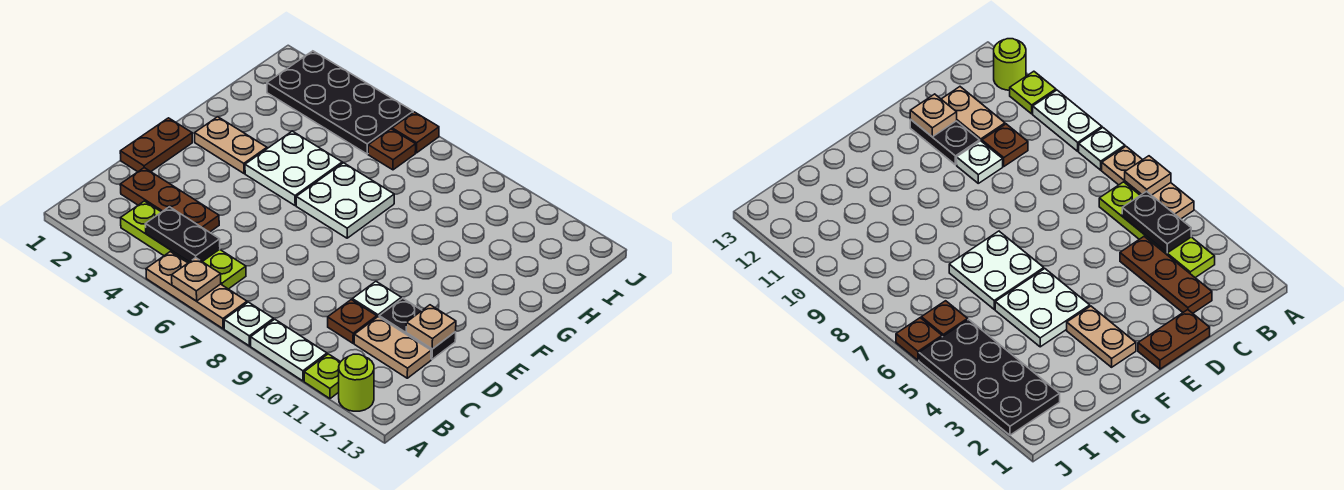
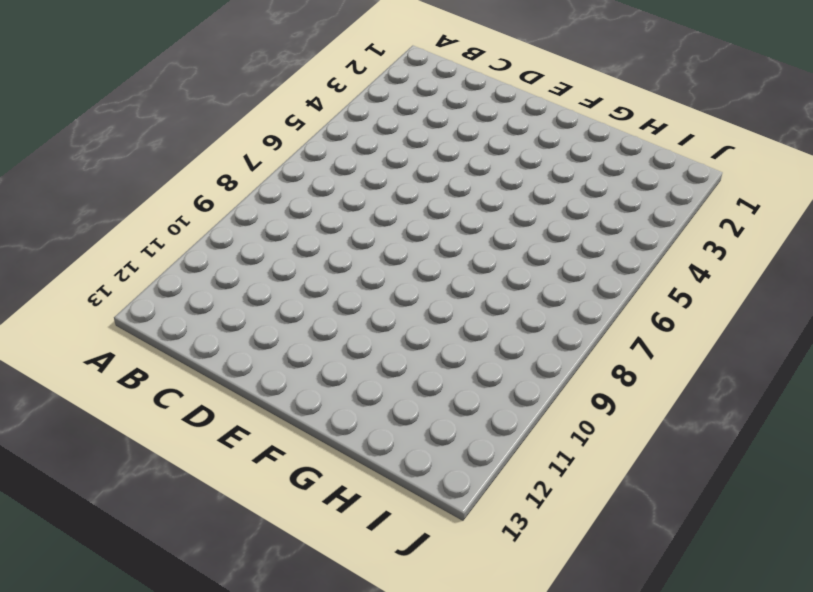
none -> tan plate A5:A7 level 1
none -> white plate A8 level 1
none -> white plate A9:A10 level 1

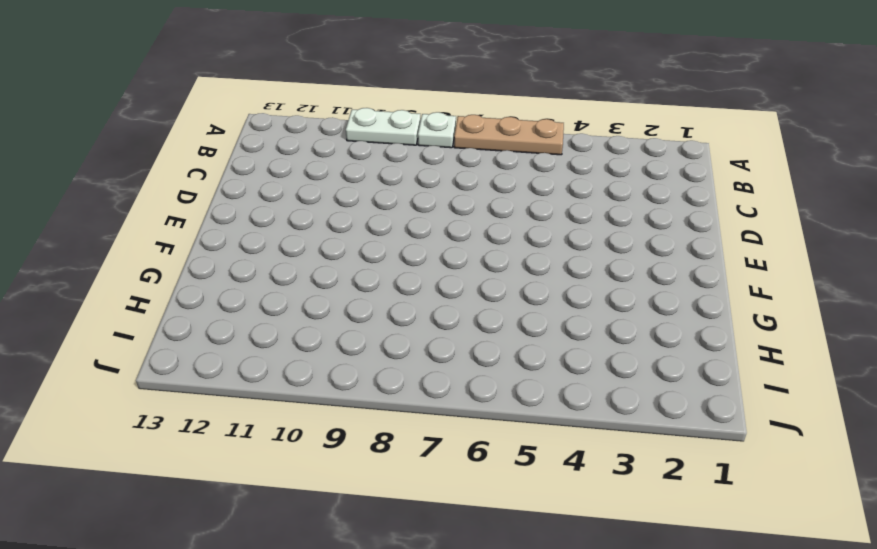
none -> lime plate A11 level 1
none -> lime round brick A12 level 1
none -> lime plate B3:B6 level 1

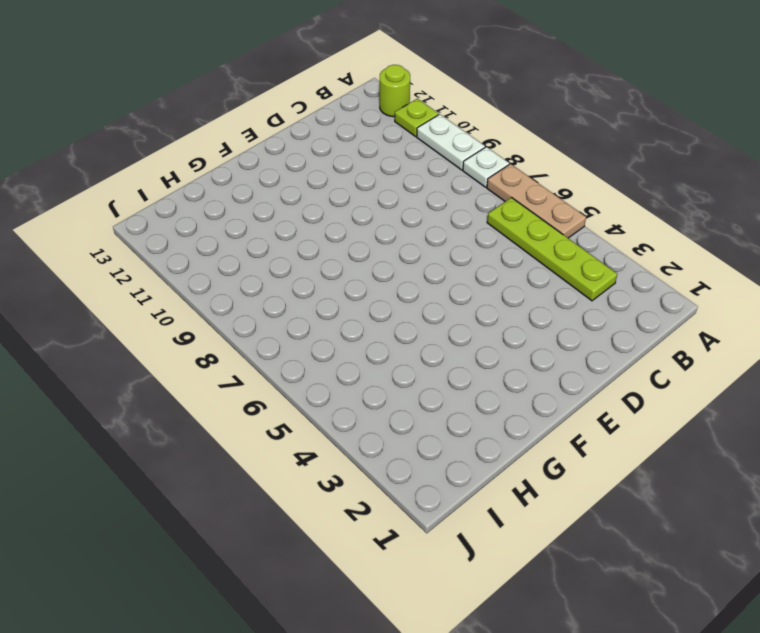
none -> brown plate C2:C4 level 1
none -> brown plate C10 level 1
none -> tan plate C11:C12 level 1

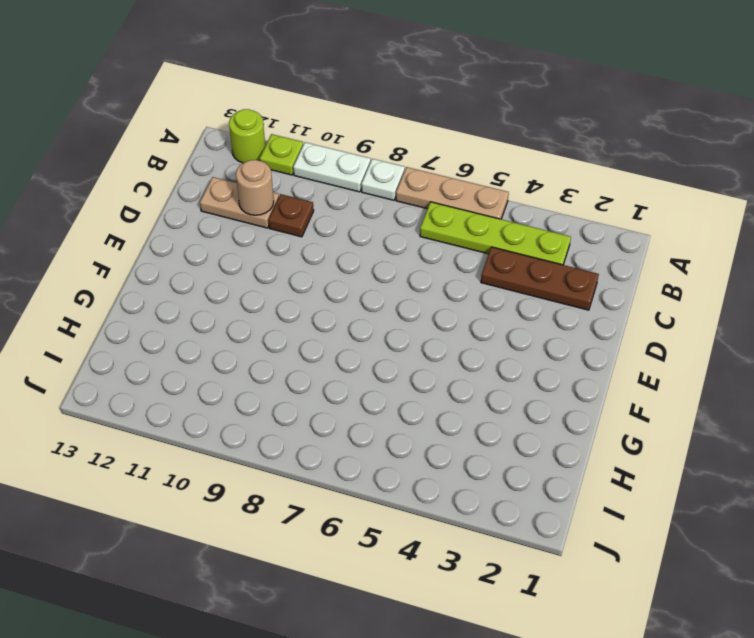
tan round brick C11 level 2 -> none
none -> brown plate D1:E1 level 1
none -> white plate D10 level 1
none -> black plate D11:D12 level 1

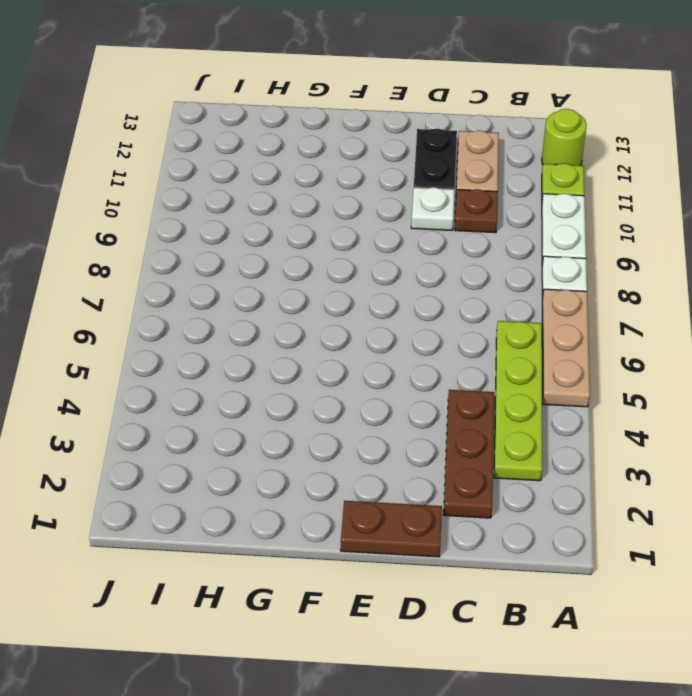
none -> tan plate F2:F3 level 1
none -> white plate F4:G5 level 1
none -> white plate F6:G7 level 1

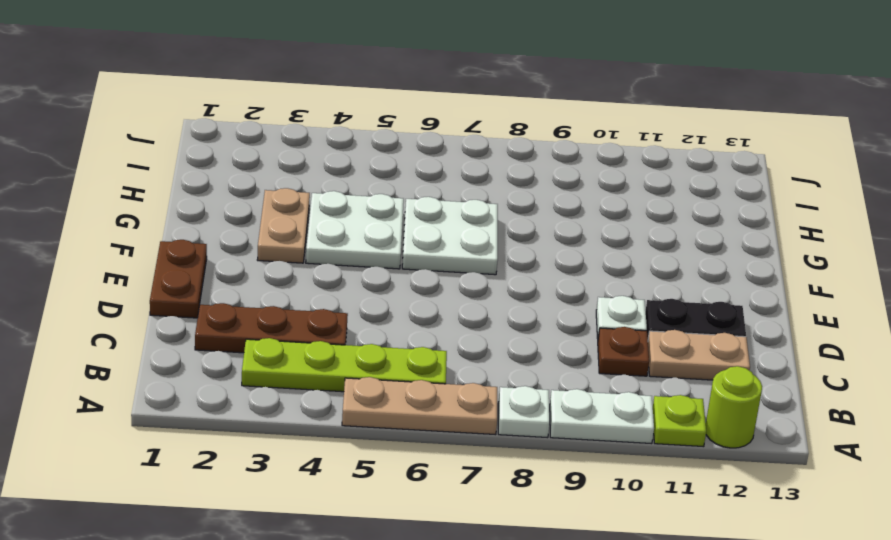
tan plate F3:G3 level 1 -> tan plate F2:F3 level 1
none -> black plate I2:J5 level 1
none -> brown plate I6 level 1
none -> brown plate J6 level 1

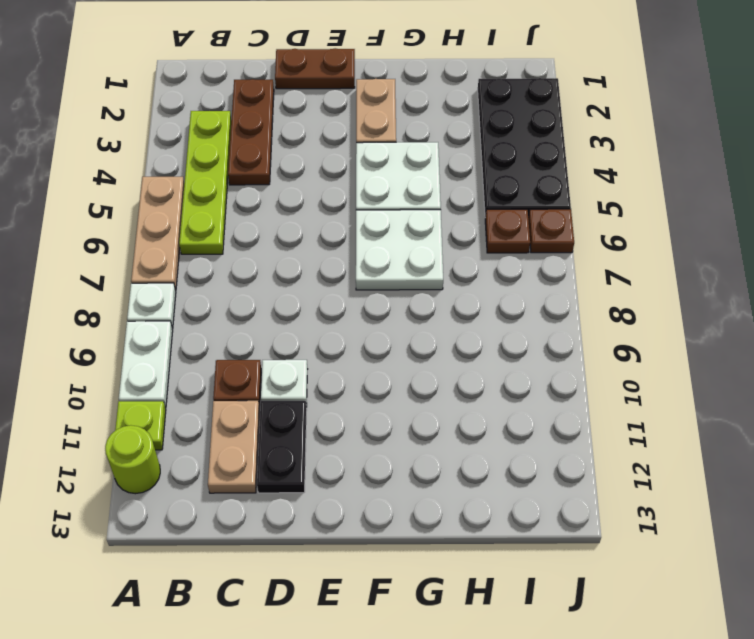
none -> tan plate A6 level 2
none -> black plate B4:B5 level 2
none -> tan plate D12 level 2

